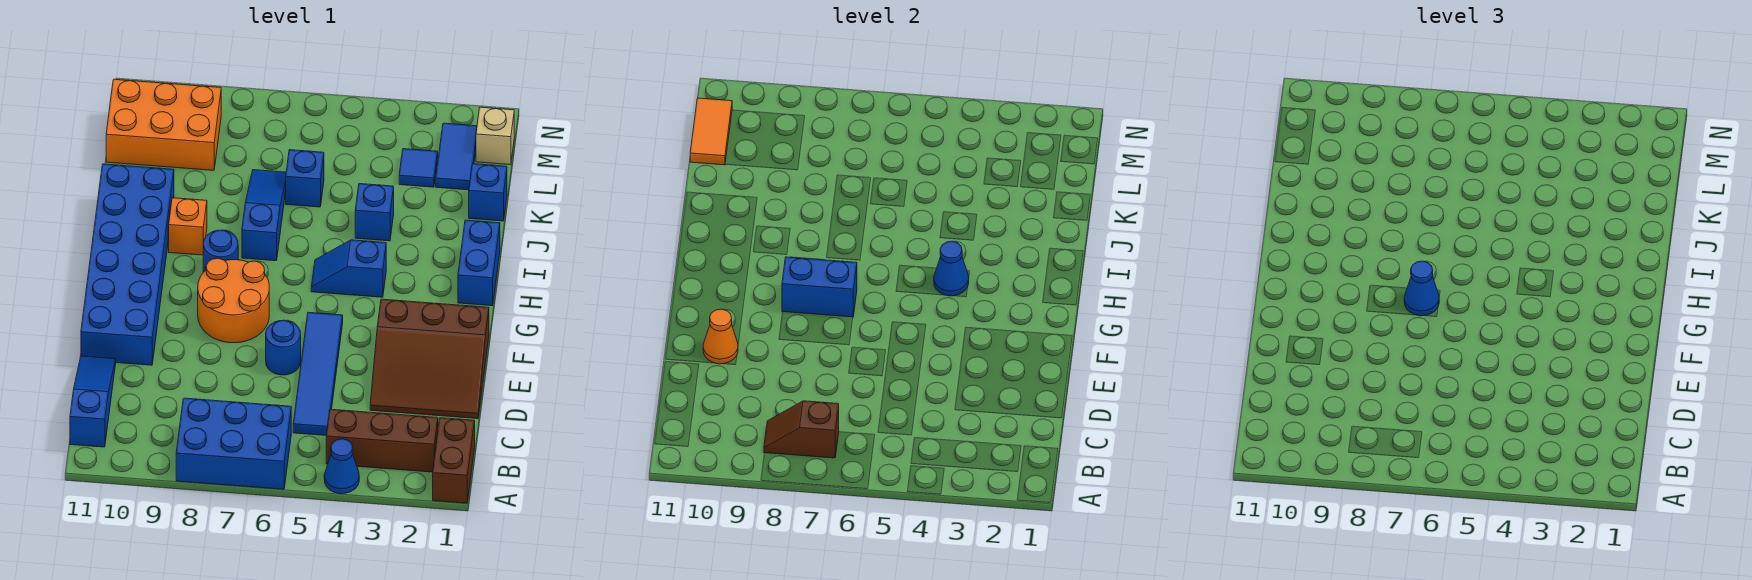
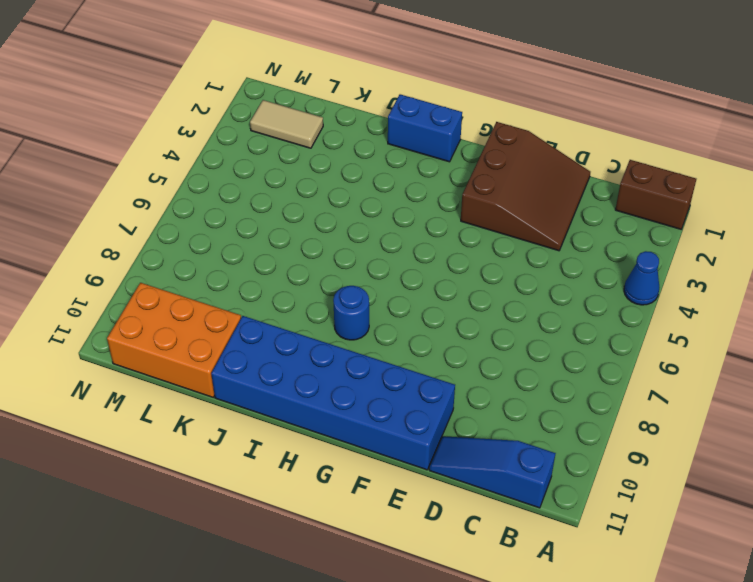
orange brick K10:M11 level 1 -> orange brick L9:M11 level 1
tan tile L2:M2 level 1 -> blue tile L2:M2 level 1
none -> blue brick A6:B8 level 1
none -> brown brick B2:B4 level 1
none -> blue tile C5:F5 level 1

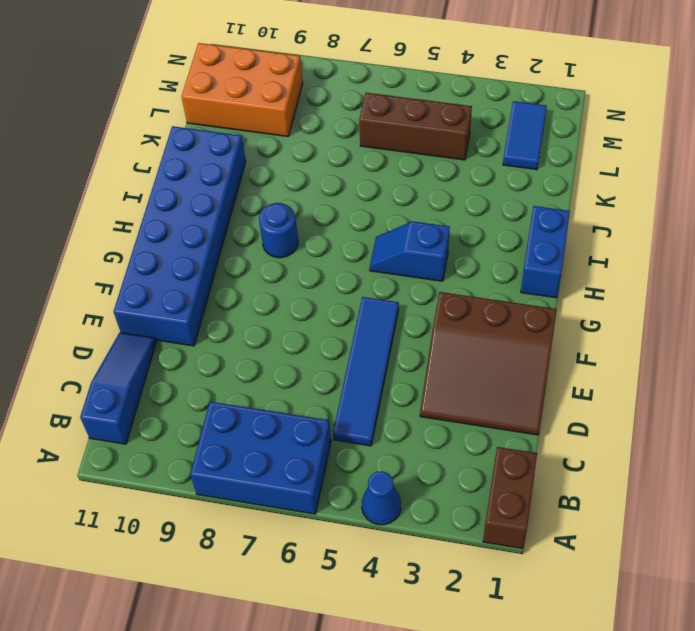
brown brick L4:L6 level 1 -> brown brick B2:B4 level 1
none -> blue round brick E6 level 1
none -> orange round brick F7:G8 level 1
none -> blue slope I7:K7 level 1 top I

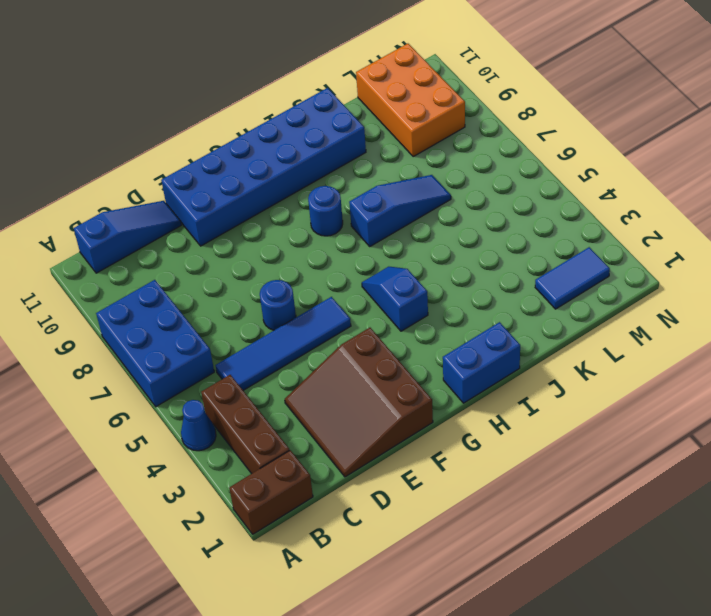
none -> orange round brick F7:G8 level 1
none -> orange brick I9 level 1
none -> blue brick J4 level 1

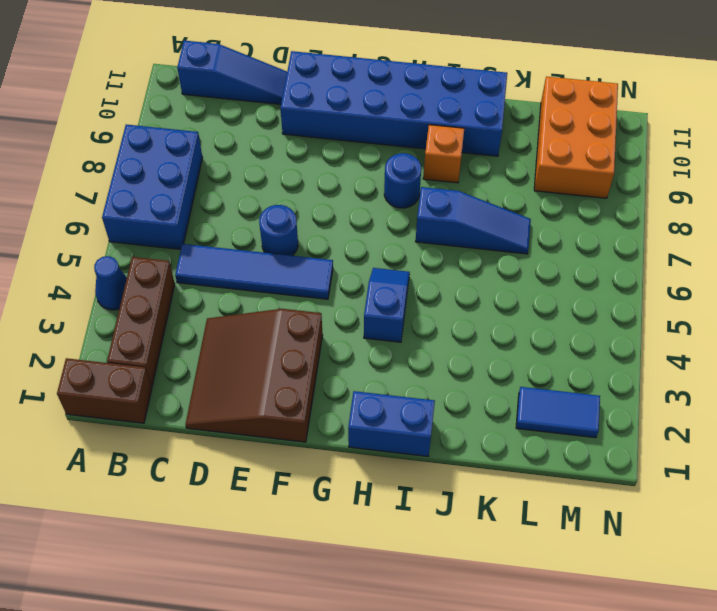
none -> orange round brick F7:G8 level 1
none -> blue brick J4 level 1
none -> blue brick K1 level 1

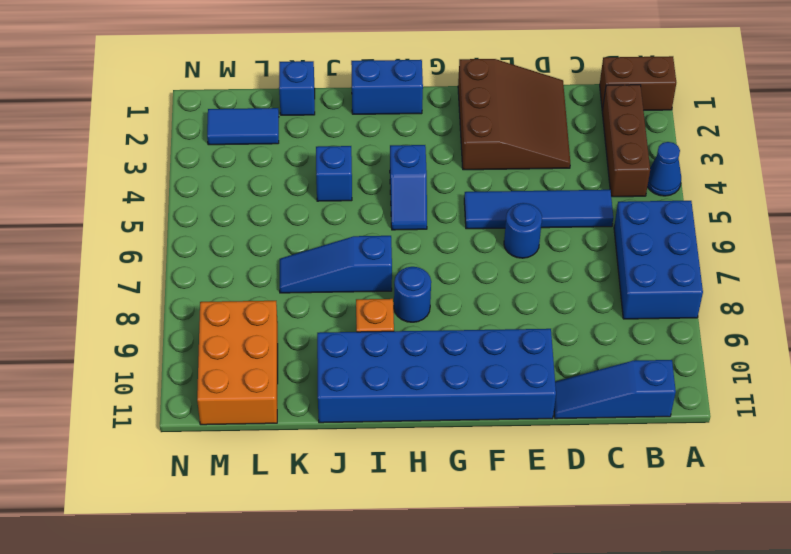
none -> orange round brick F7:G8 level 1
none -> blue brick K6 level 1
none -> blue tile L3 level 1

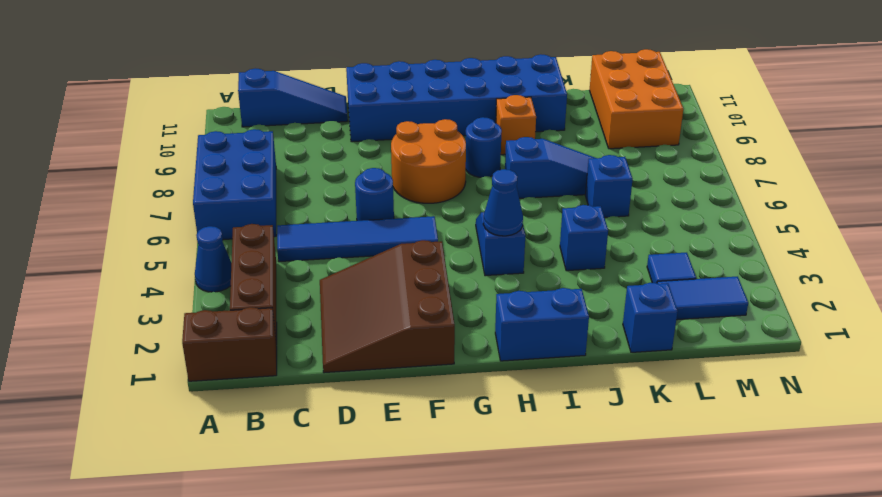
none -> tan brick M1 level 1
none -> brown slope B7:B8 level 2 top 7
none -> orange cone E10 level 2

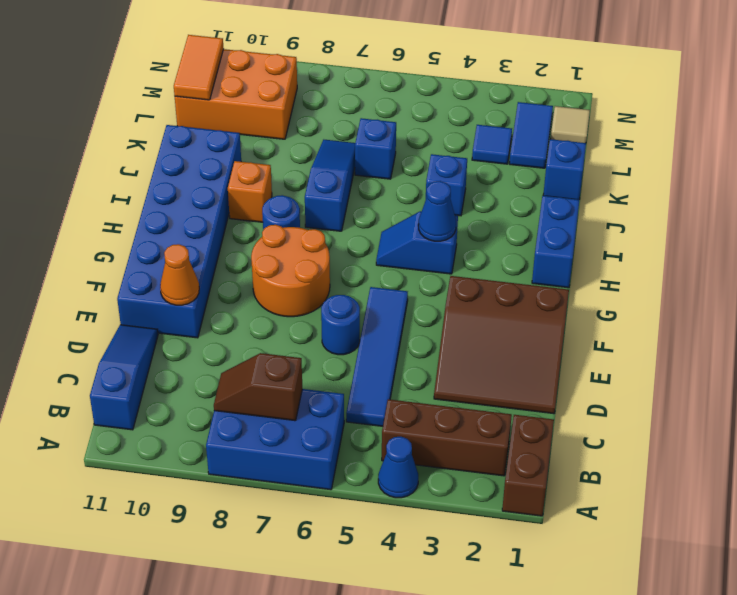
tan tile M1 level 1 -> tan brick M1 level 1
none -> blue brick G7:G8 level 2
none -> blue cone G7 level 3

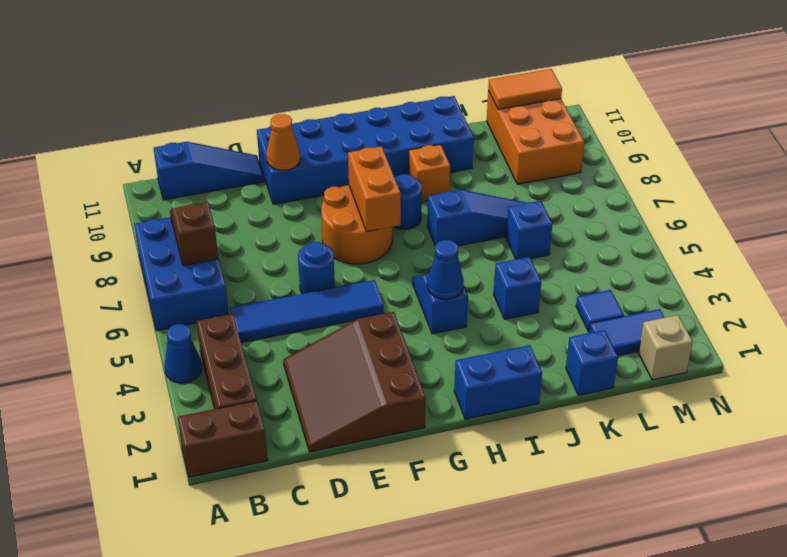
orange brick G7:G8 level 2 -> blue brick G7:G8 level 2
none -> blue cone G7 level 3

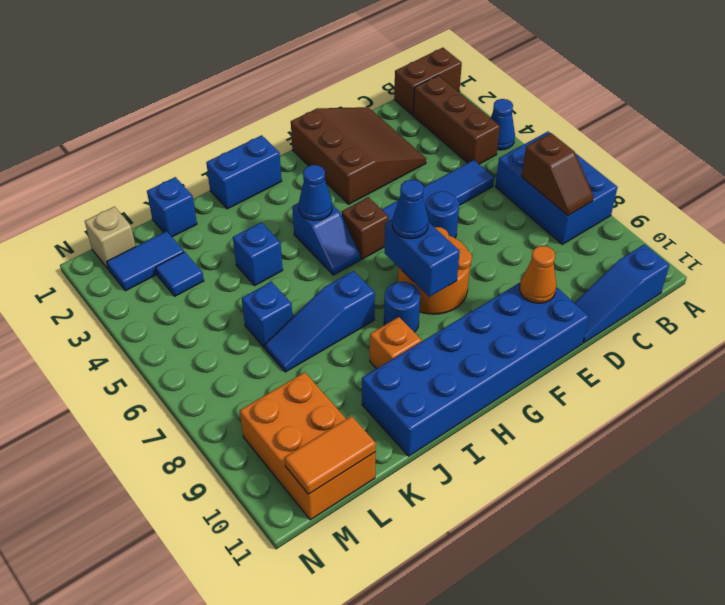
brown brick G5 level 1 -> none

